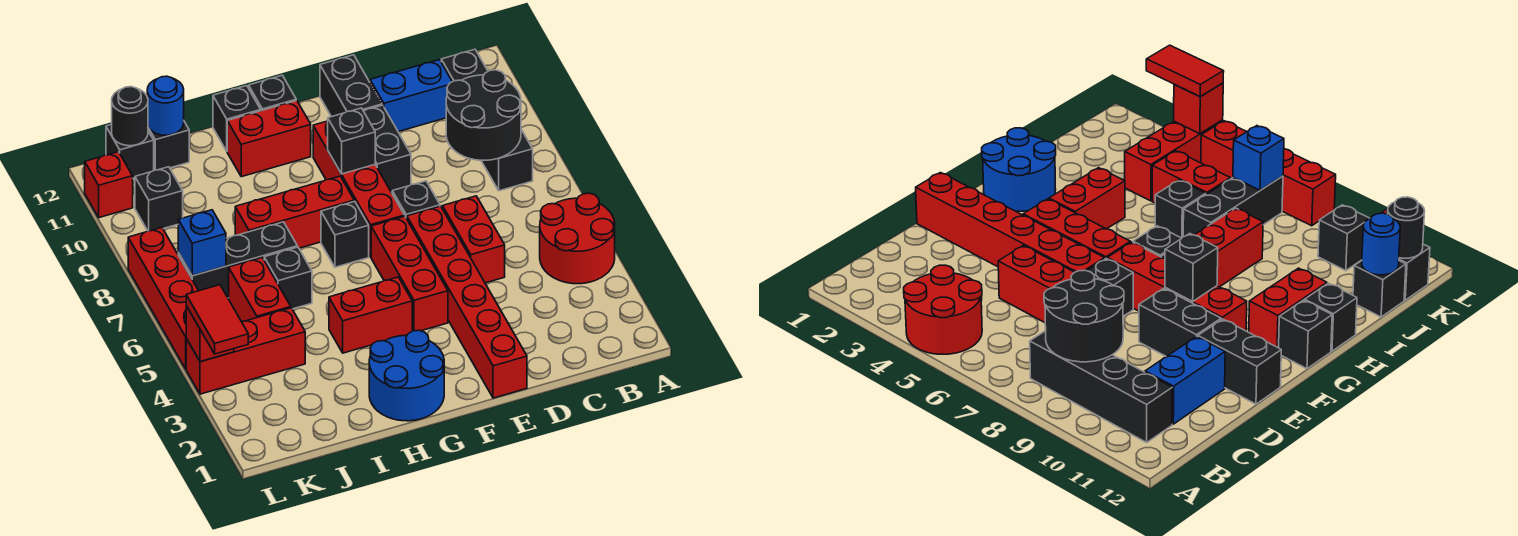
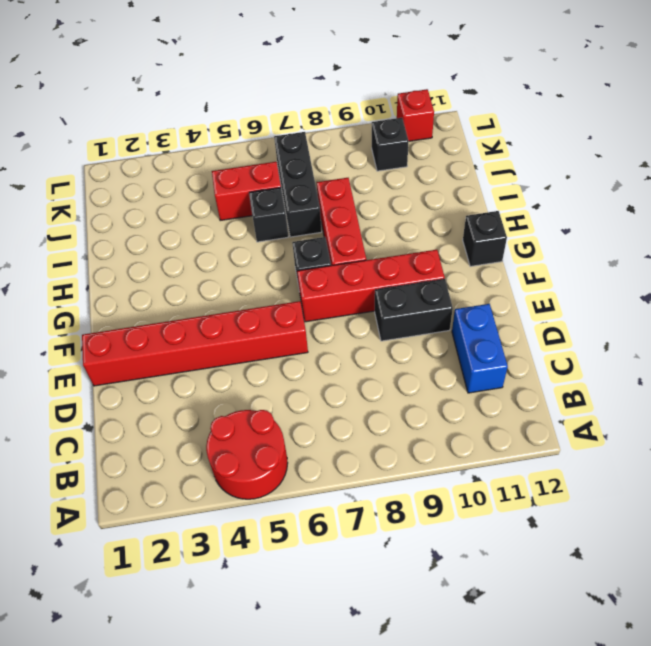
none -> black brick B8:B11 level 1
none -> red brick D5:D6 level 1
none -> black brick E7 level 1
none -> black brick E11:E12 level 1

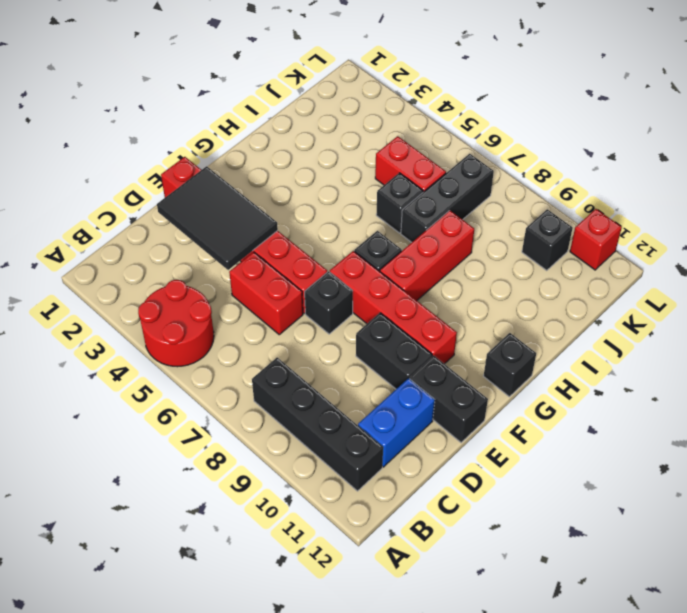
black tile D2:E4 level 2 -> none
none -> red brick F4:F6 level 1
none -> blue round brick G1:H2 level 1
none -> red brick G4:H4 level 1
none -> red brick G11:H11 level 1

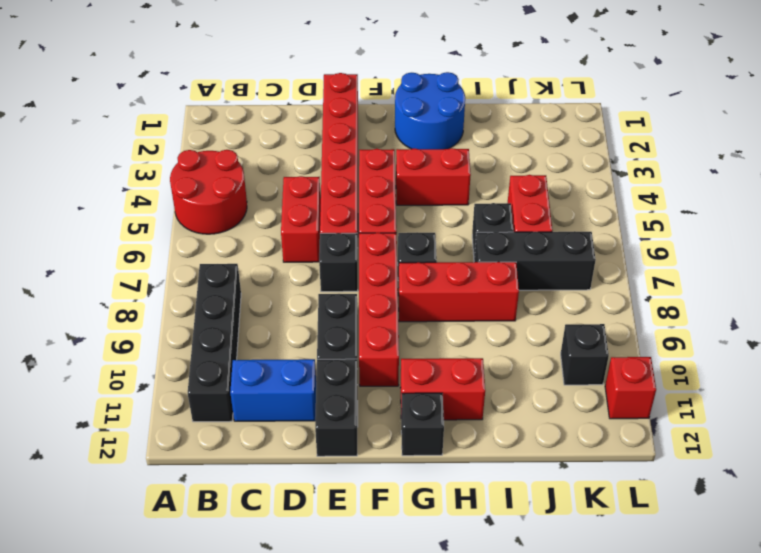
none -> black brick H12 level 1
none -> red brick J4:L4 level 1
none -> black brick J12 level 1
none -> black brick K12 level 1

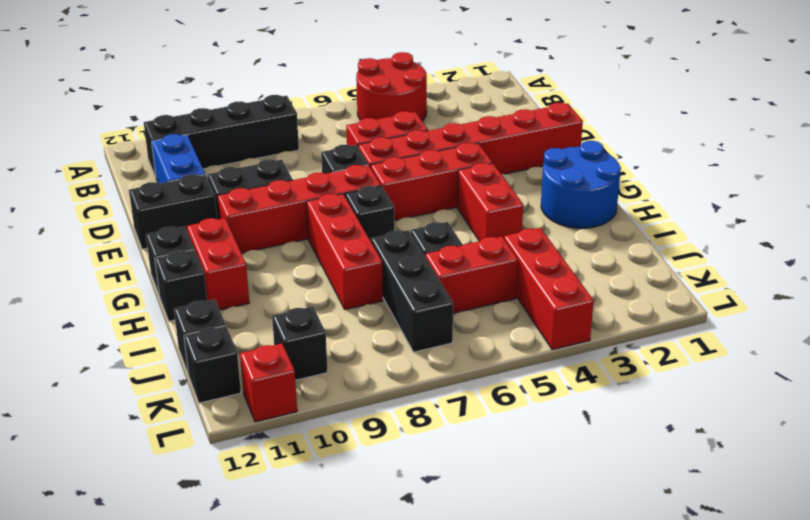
none -> red brick L5:L8 level 1
none -> black round brick B8:C9 level 2
none -> black brick F9 level 2
none -> blue round brick J12 level 2

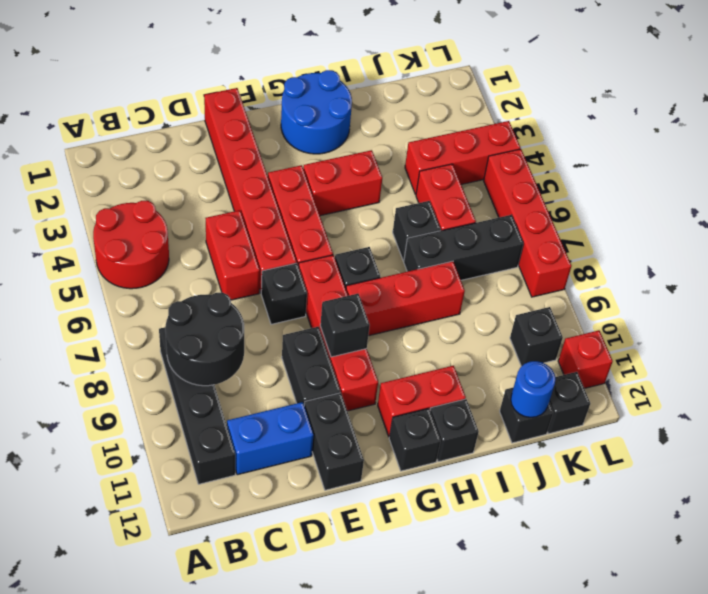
none -> blue brick K7 level 2
none -> black round brick K12 level 2
none -> red brick L4 level 2
none -> red tile L3:L4 level 3

